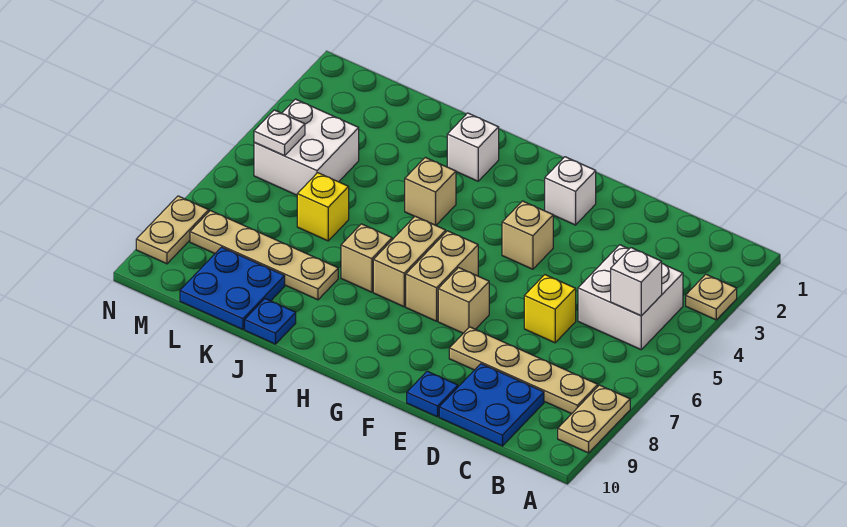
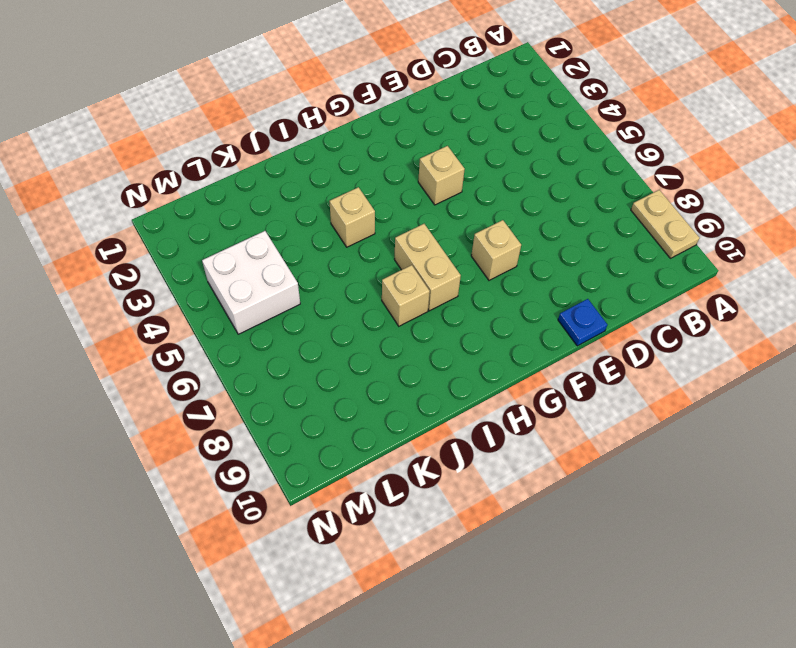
none -> tan plate A3 level 1
none -> white brick B4:C5 level 1
none -> tan plate B8:E8 level 1

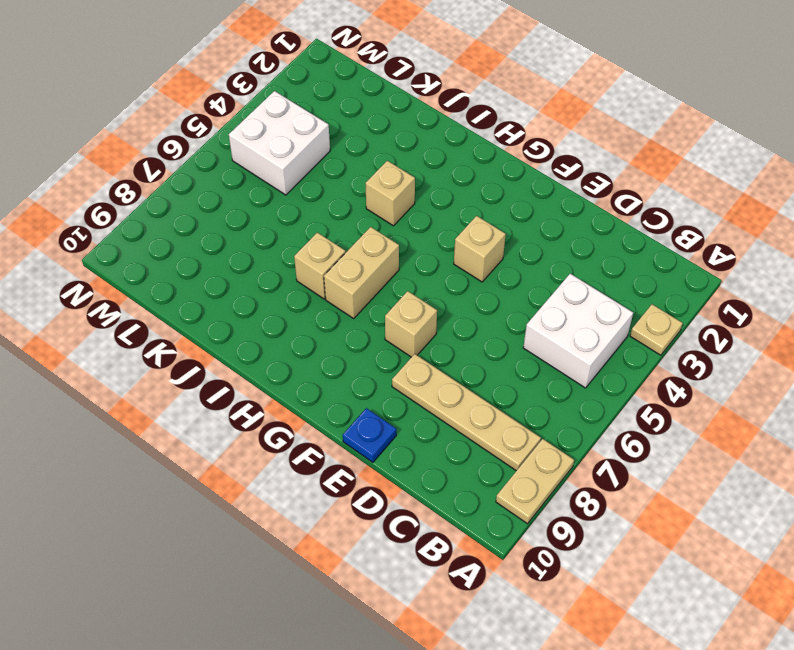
none -> blue plate C9:D10 level 1
none -> yellow brick D6 level 1
none -> white brick F2 level 1

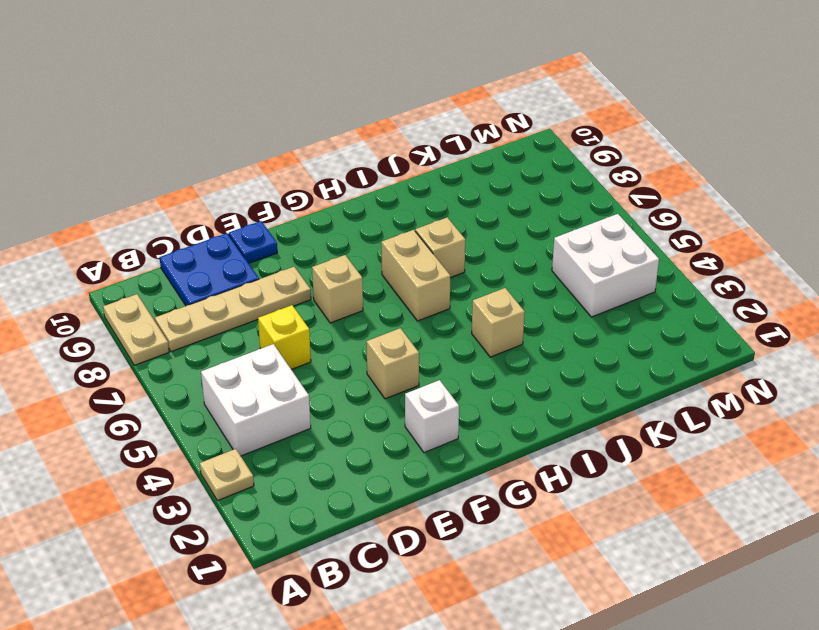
none -> tan brick G6:G7 level 1
none -> white brick I2 level 1
none -> tan plate J8:M8 level 1

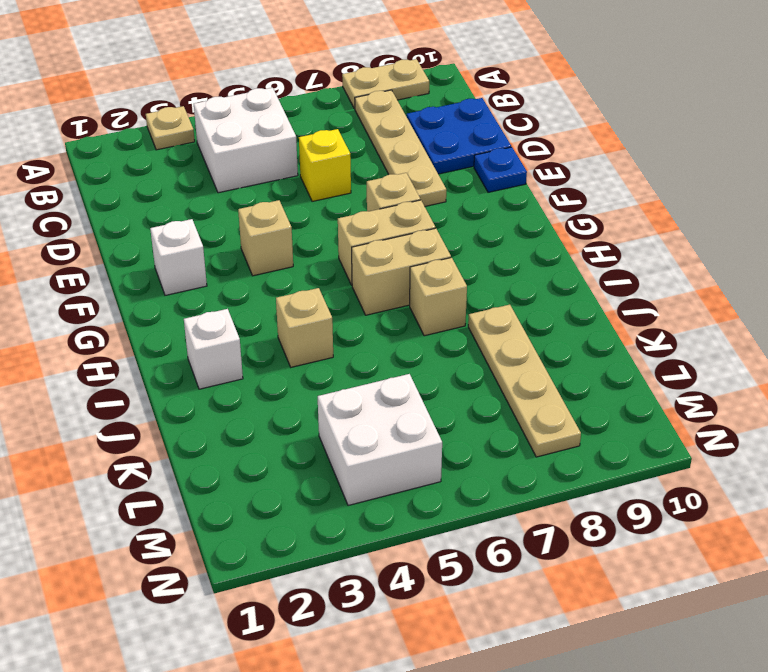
none -> blue plate J10 level 1
none -> yellow brick K6 level 1
none -> blue plate K9:L10 level 1

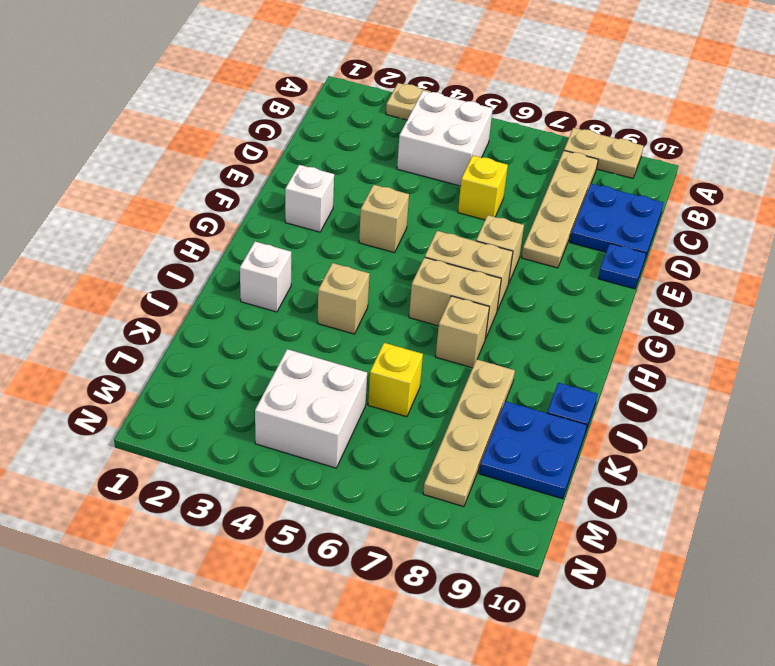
none -> tan plate N8:N9 level 1
none -> white brick B5 level 2
none -> white plate M5 level 2

